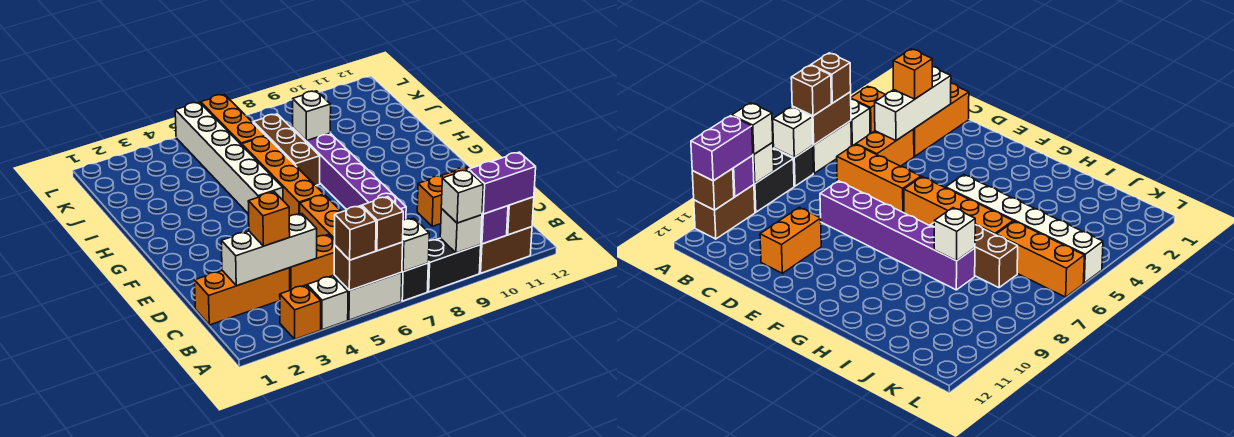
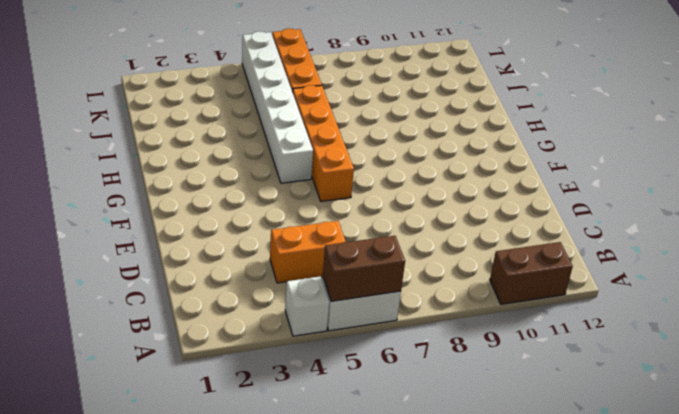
none -> orange brick A3 level 1
none -> black brick A7 level 1
none -> black brick A8:A9 level 1

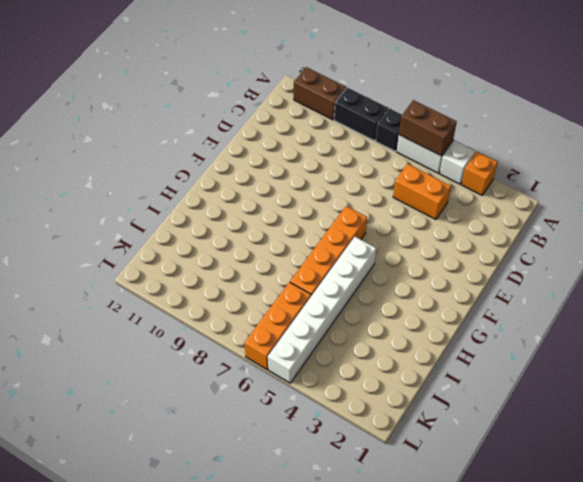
none -> orange brick C1:C3 level 1
none -> orange brick C6:E6 level 1
none -> purple brick D8:I8 level 1

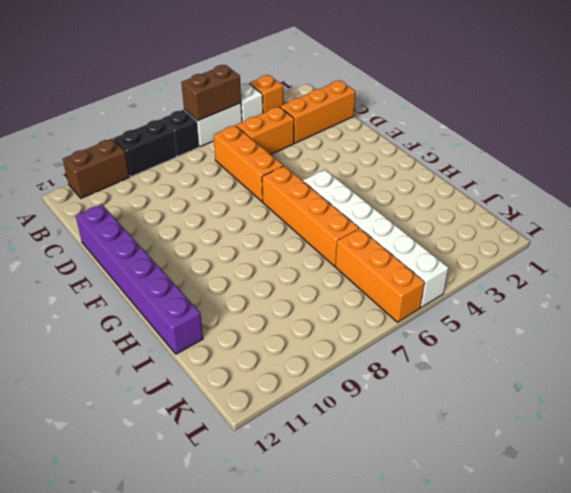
purple brick D12:I12 level 1 -> purple brick D8:I8 level 1
none -> orange brick D10:D11 level 1
none -> brown brick H7:J7 level 1
none -> white brick A7 level 2

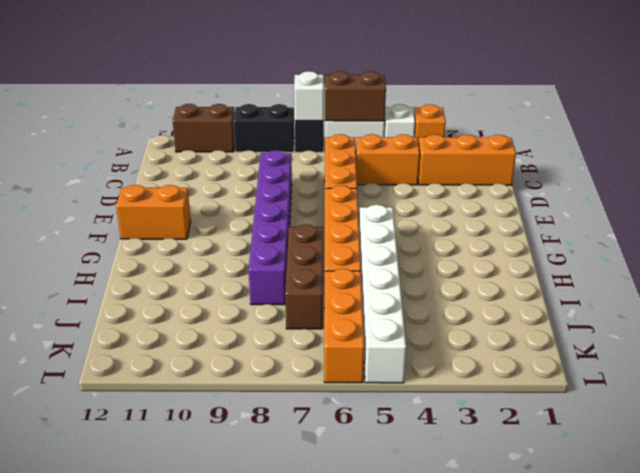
orange brick F11:F12 level 1 -> orange brick D10:D11 level 1
none -> white brick A9 level 2
none -> purple brick A10 level 2
none -> brown brick A11 level 2

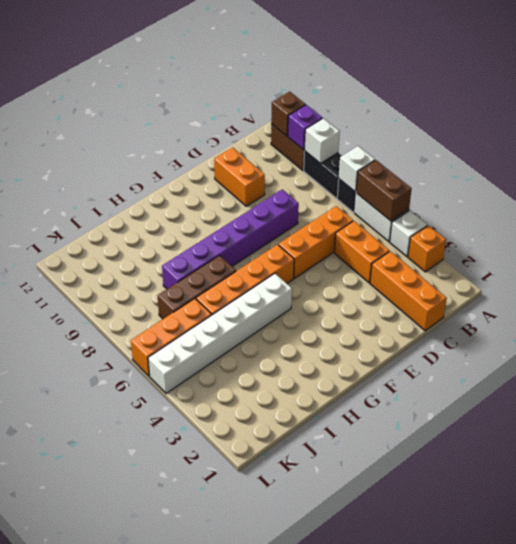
none -> white brick C2:C4 level 2
none -> white brick I8 level 2
none -> brown brick A5 level 3

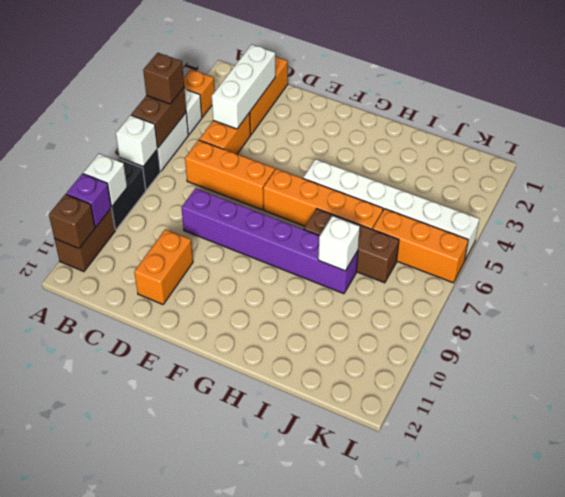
none -> brown brick A6 level 3
none -> white brick A9 level 3
none -> purple brick A10:A11 level 3

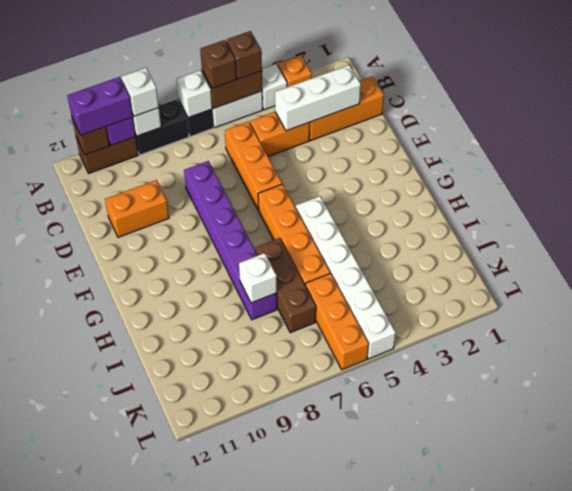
none -> orange brick C3 level 3

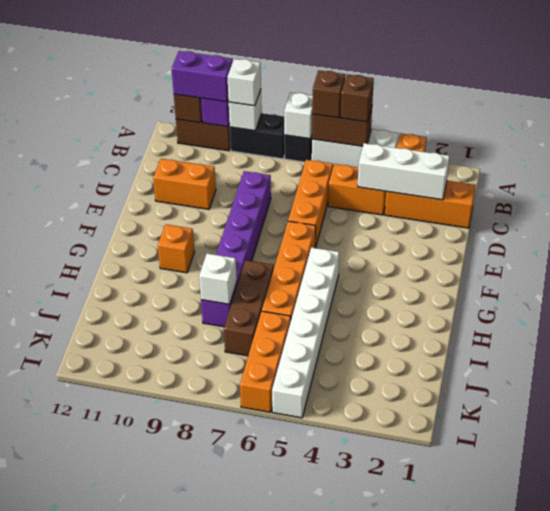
orange brick G10 level 1 -> orange brick C3 level 3

